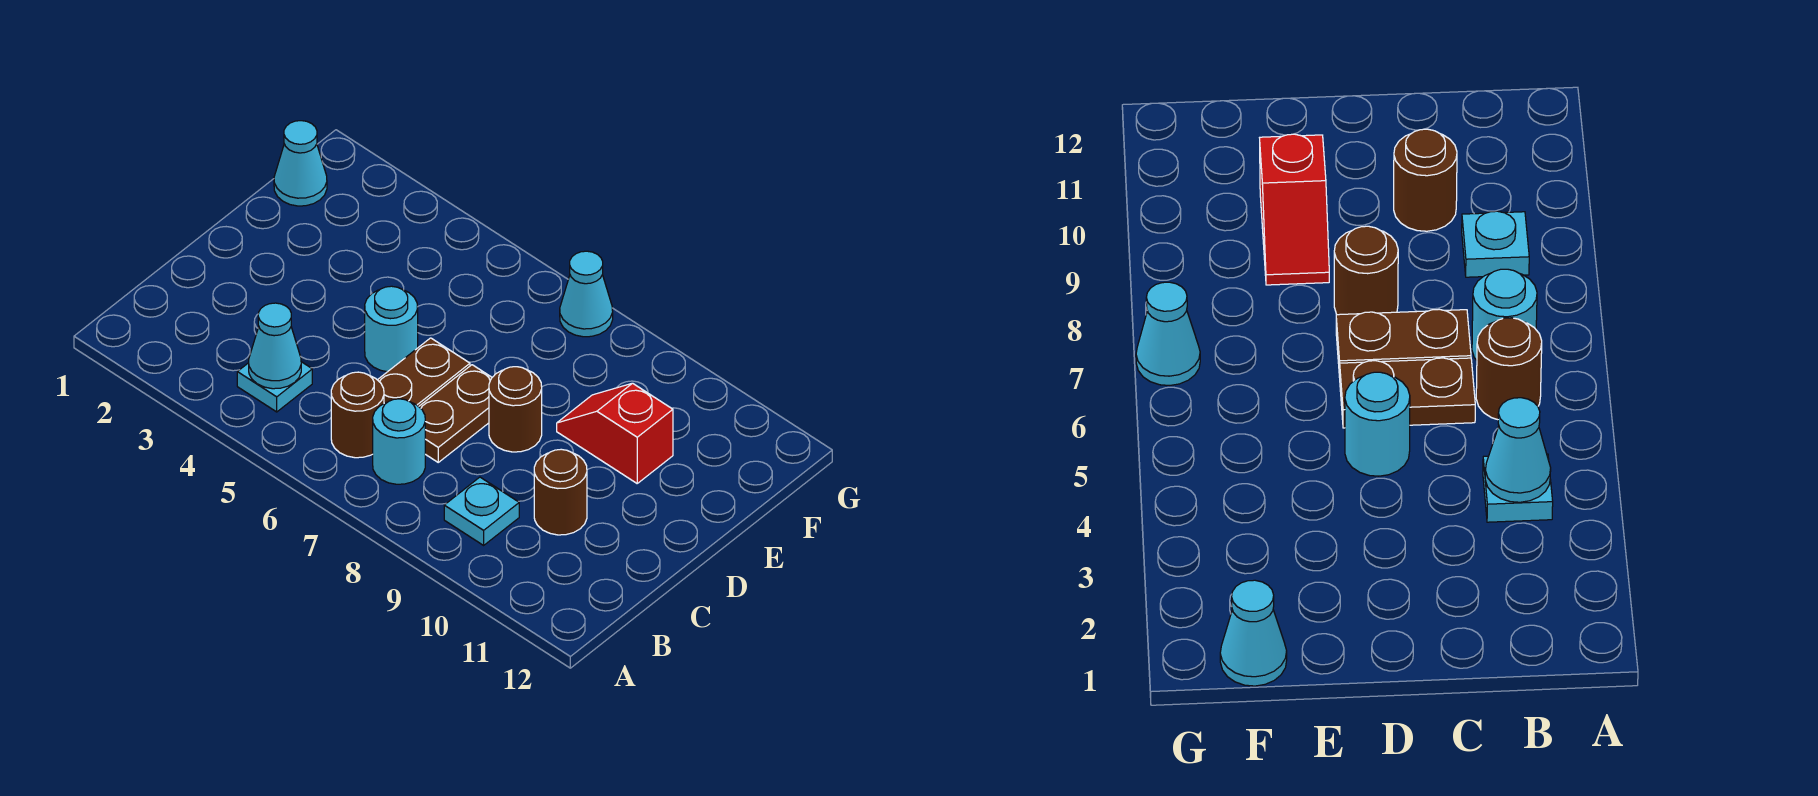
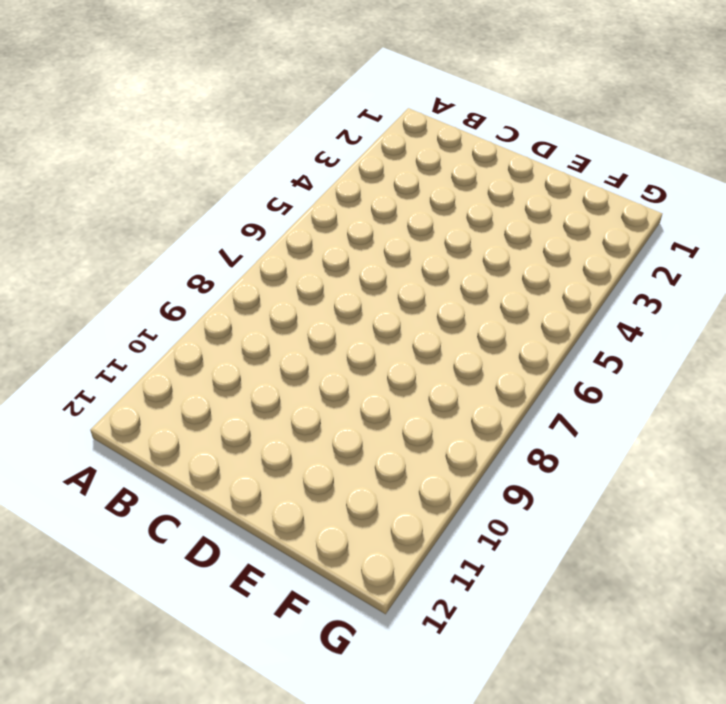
none -> cyan plate B4 level 1
none -> brown round brick B6 level 1
none -> cyan round brick B7 level 1

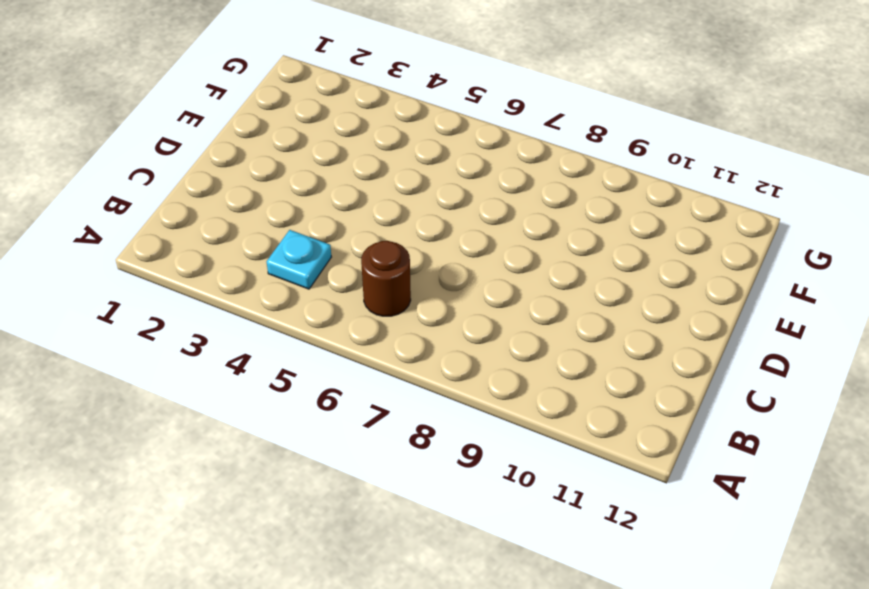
none -> cyan round brick B7 level 1
none -> cyan plate B9 level 1
none -> brown plate C6:D6 level 1

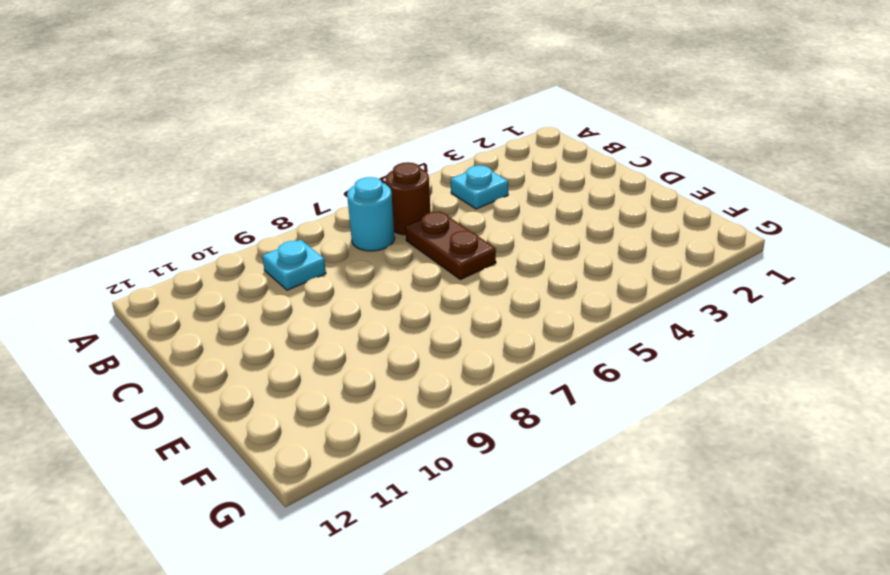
none -> brown plate C7:D7 level 1
none -> brown round brick C10 level 1
none -> cyan round brick D5 level 1

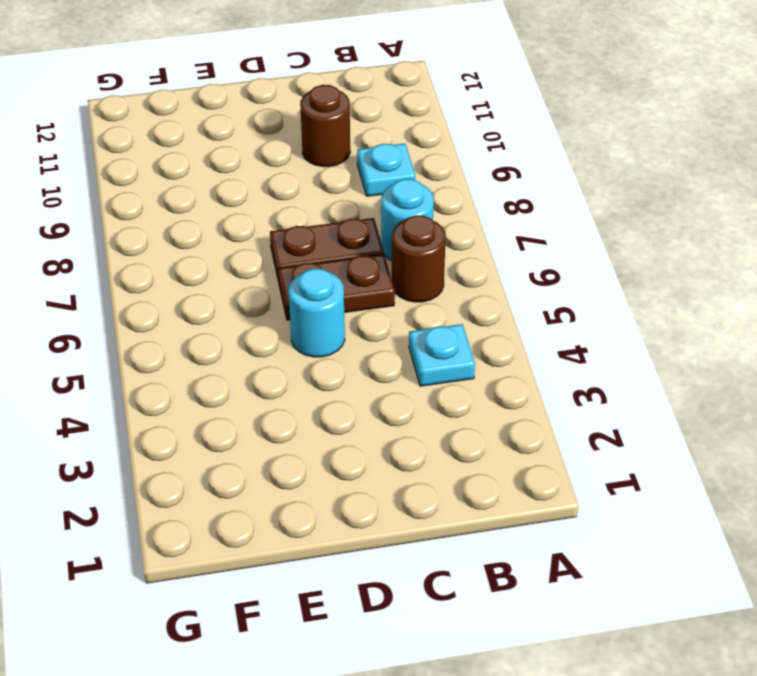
none -> brown round brick D8 level 1
none -> red slope E9:E10 level 1 top 10
none -> cyan cone F1 level 1

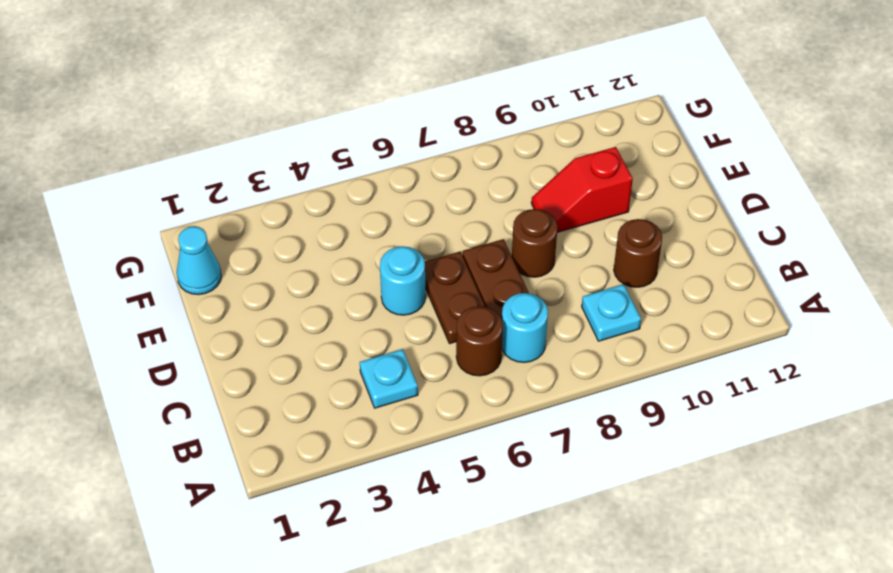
none -> cyan cone G7 level 1
none -> cyan cone B4 level 2

